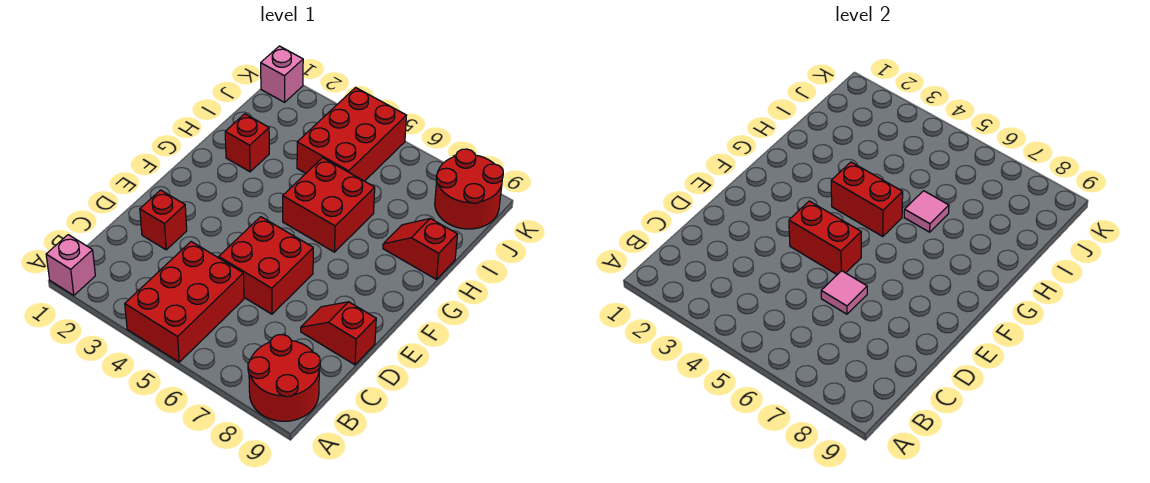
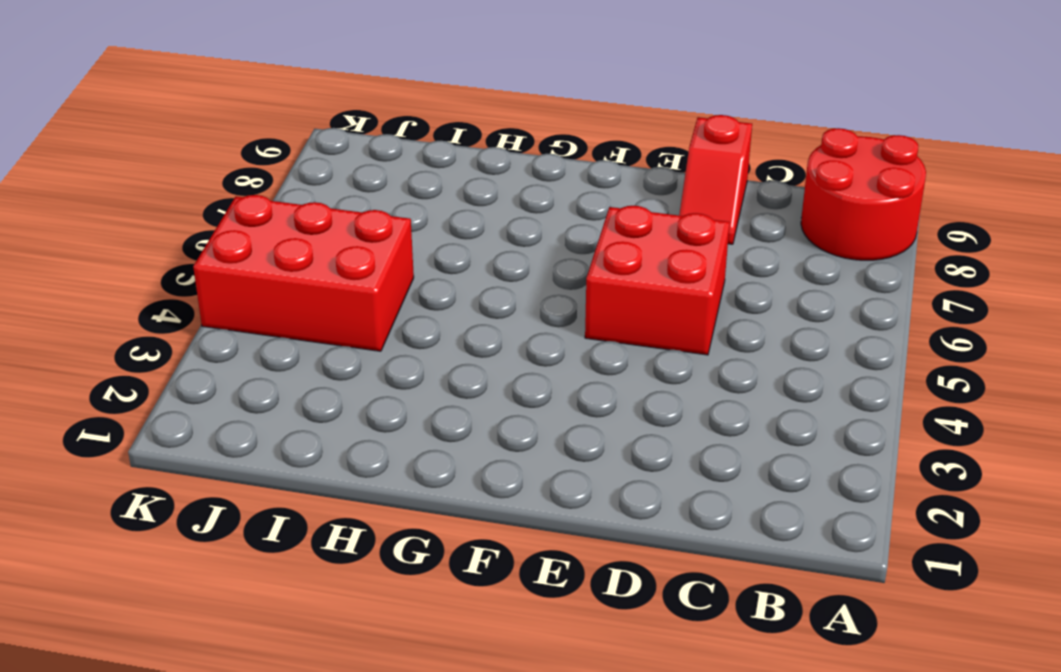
none -> pink brick A1 level 1
none -> red brick A4:C5 level 1
none -> red brick D2 level 1

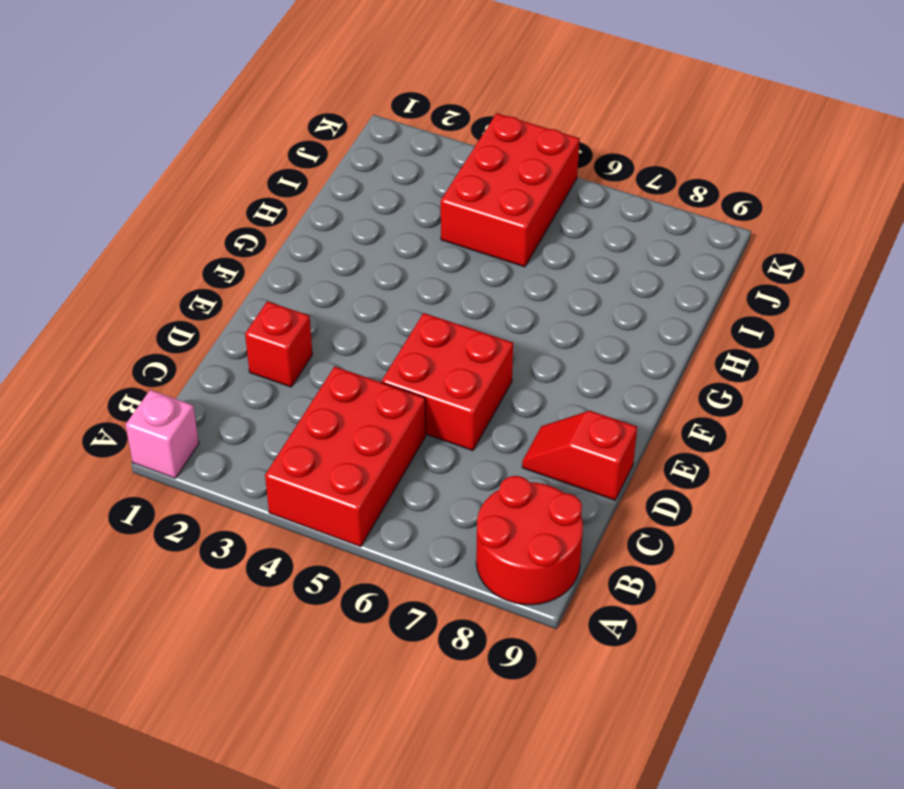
none -> red brick G5:H6 level 1
none -> red brick H2 level 1
none -> red slope H8:H9 level 1 top 9

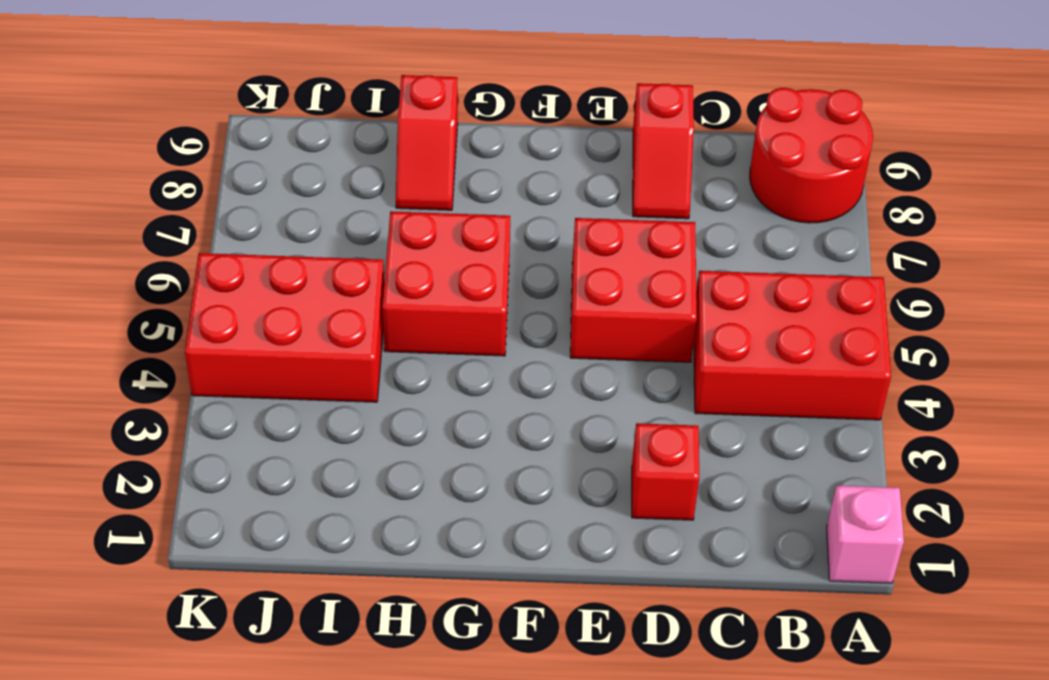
none -> red brick H2 level 1
none -> red round brick J8:K9 level 1
none -> pink brick K1 level 1

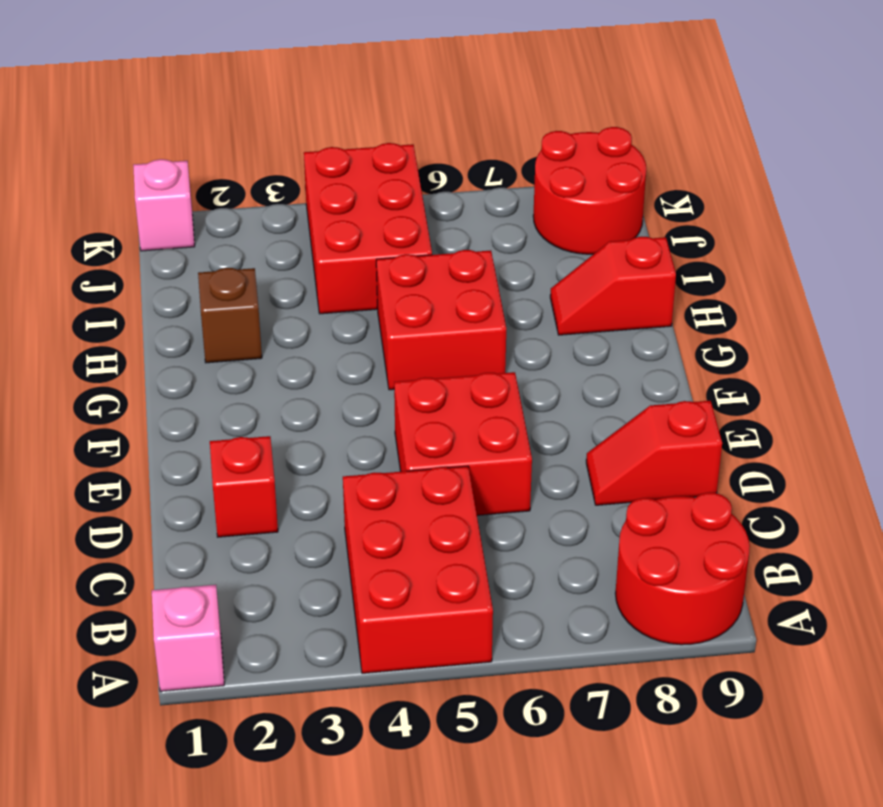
brown brick H2 level 1 -> red brick H2 level 1
none -> pink tile D6 level 2
none -> red brick E4:E5 level 2
none -> red brick G4:G5 level 2

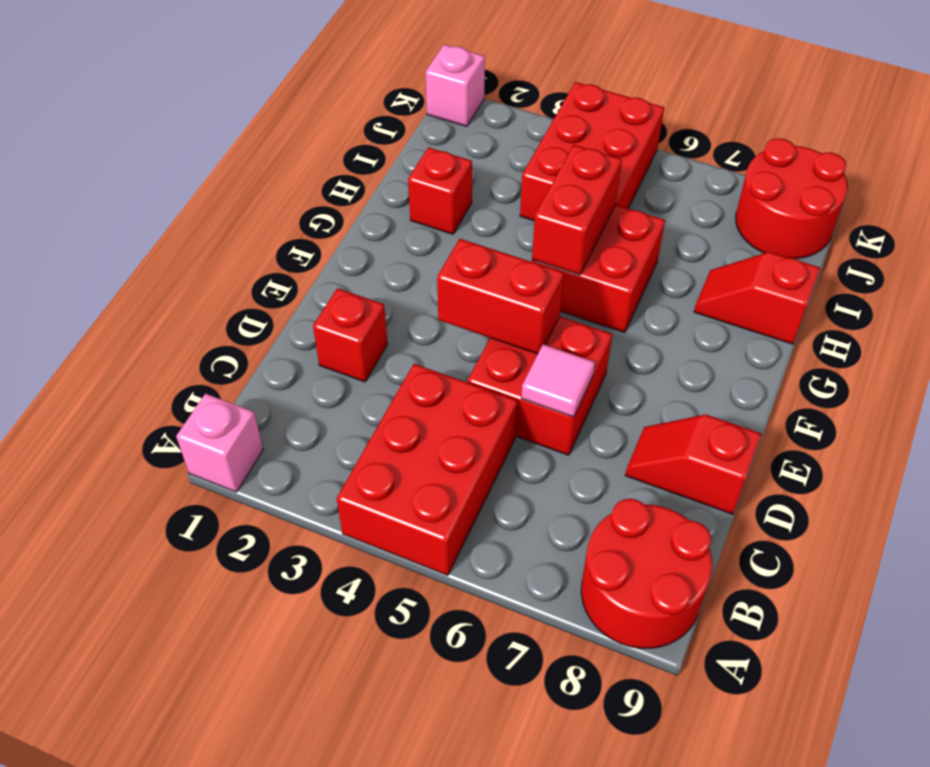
red brick G5:H5 level 2 -> red brick G4:G5 level 2
none -> pink tile H6 level 2

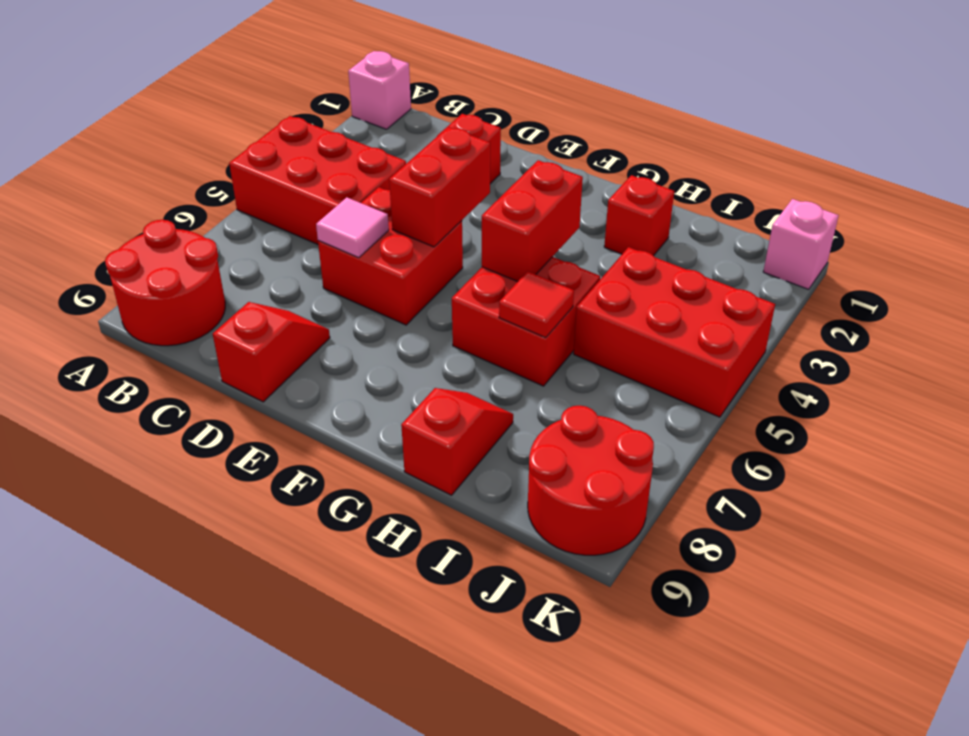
red tile H6 level 2 -> pink tile H6 level 2

